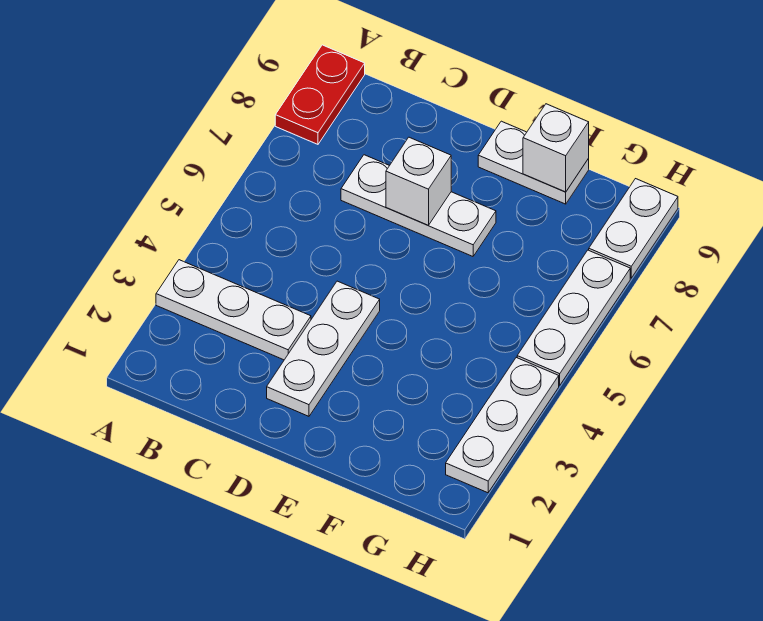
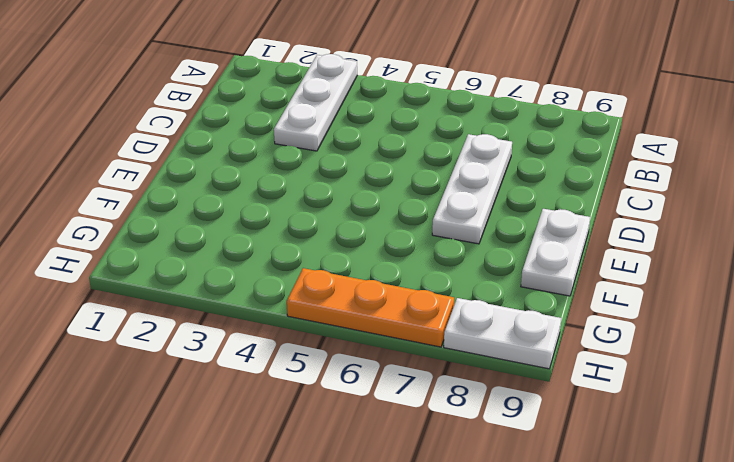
orange plate H5:H7 level 1 -> white plate H5:H7 level 1
none -> red plate A8:A9 level 1
none -> white plate D2:D4 level 1

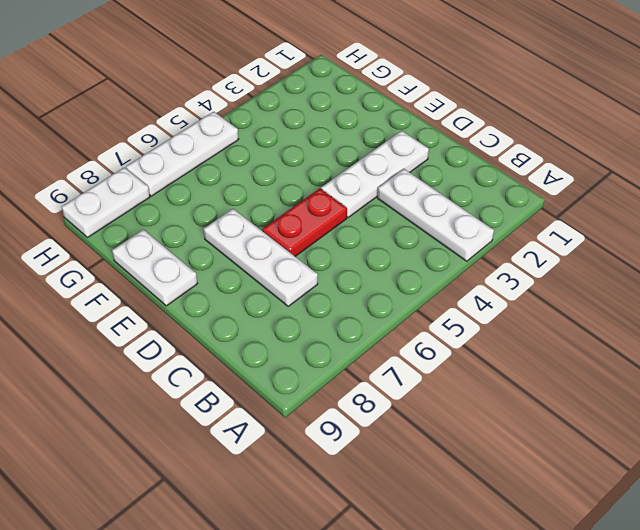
red plate D5:D6 level 1 -> red plate A8:A9 level 1
none -> white plate H2:H4 level 1
none -> white brick D7 level 2

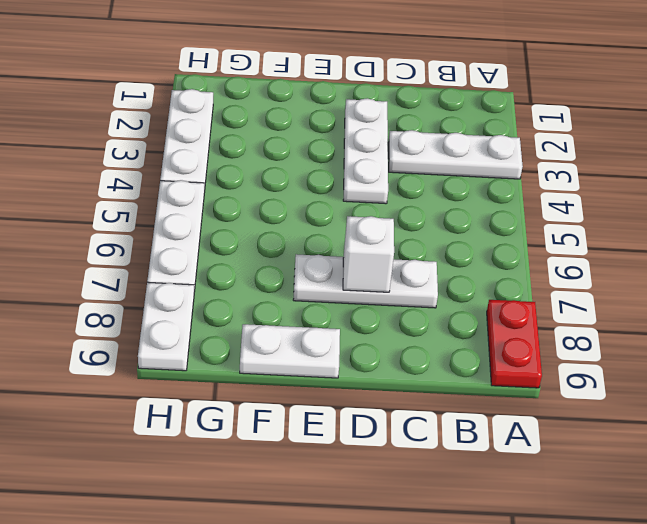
none -> white brick F9 level 2

